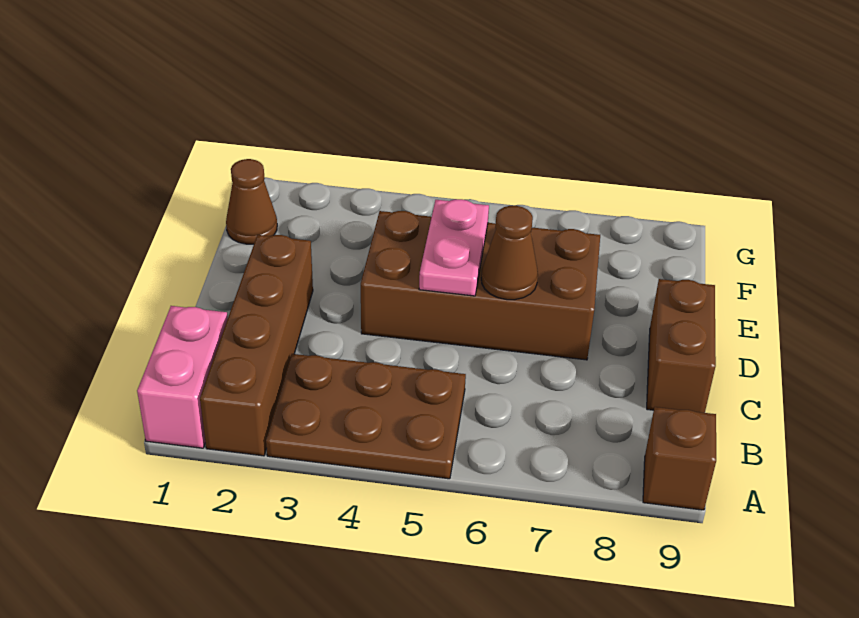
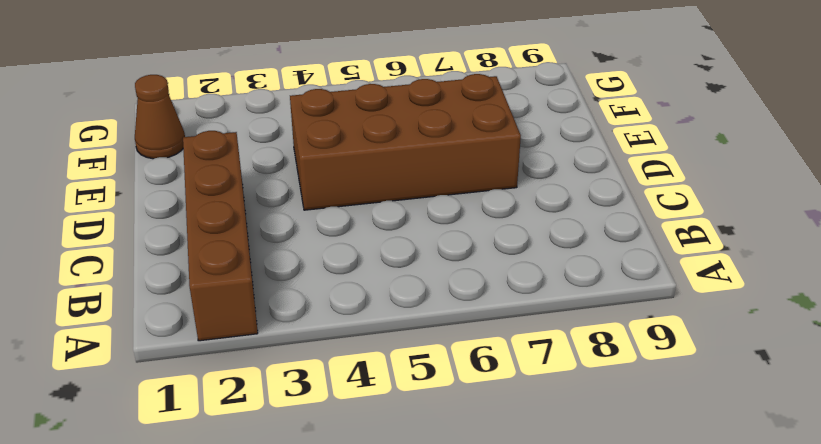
none -> pink brick A1:B1 level 1
none -> brown plate A3:B5 level 1

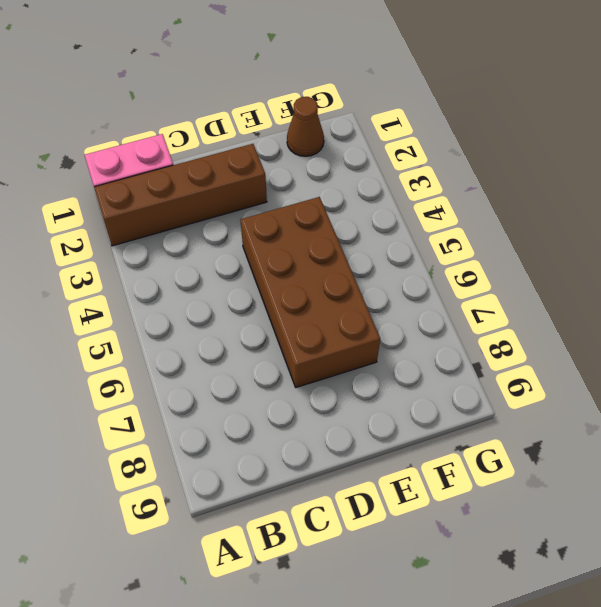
none -> brown plate A3:B5 level 1
none -> brown brick A9 level 1

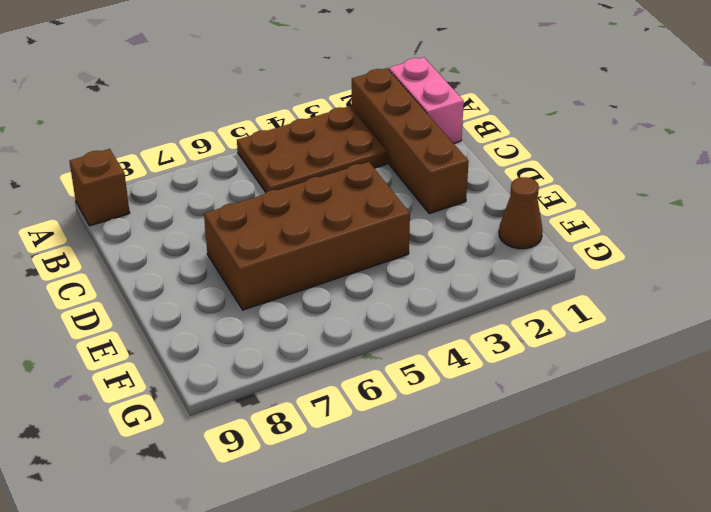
none -> brown brick C9:D9 level 1
none -> pink plate D5:E5 level 2

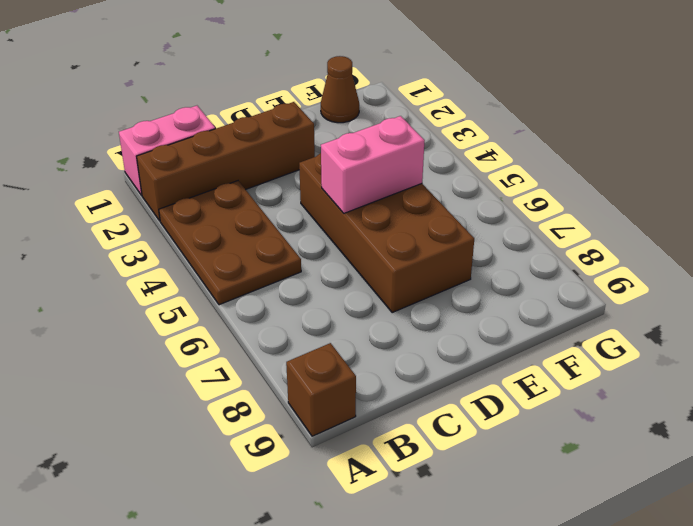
pink brick D5:E5 level 2 -> pink plate D5:E5 level 2
none -> brown brick C9:D9 level 1
none -> brown cone D6 level 2

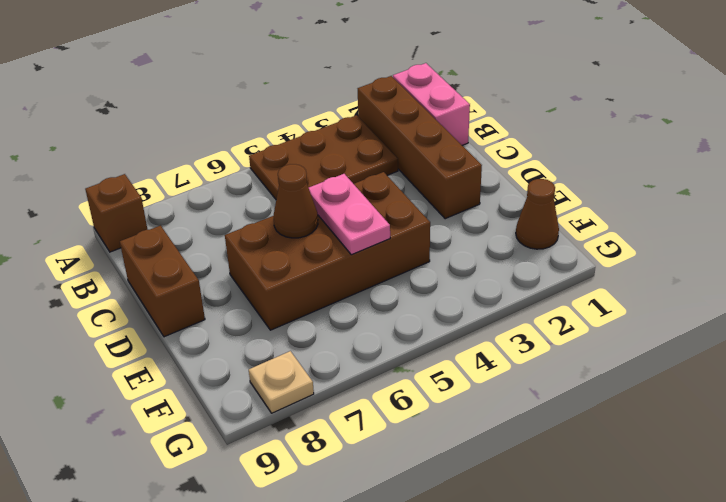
tan plate G8 level 1 -> none

